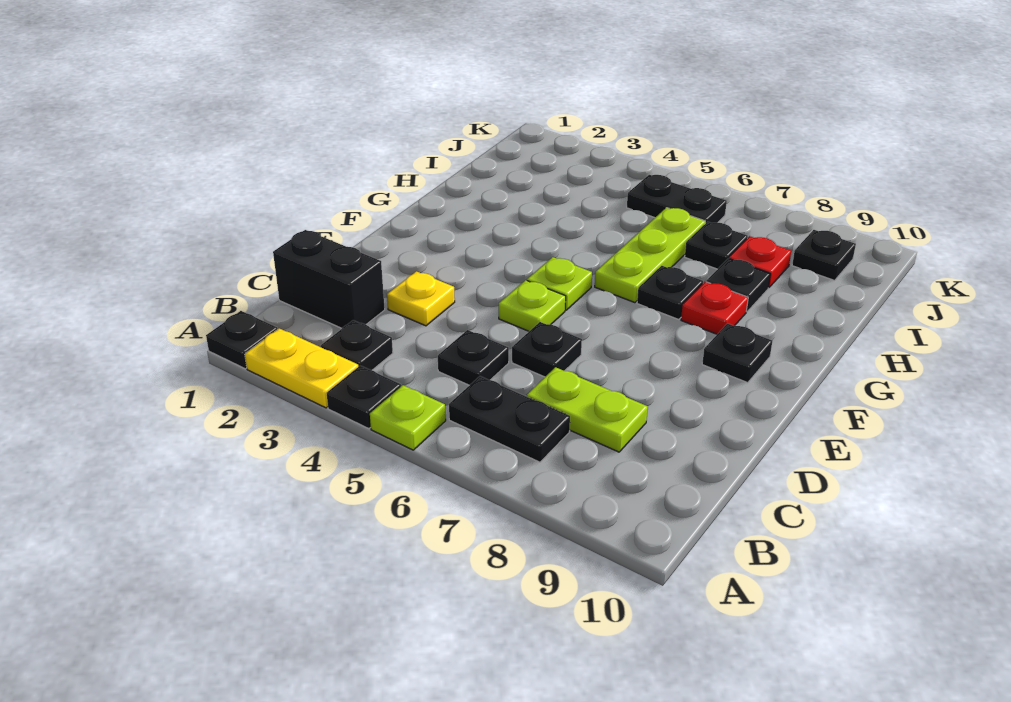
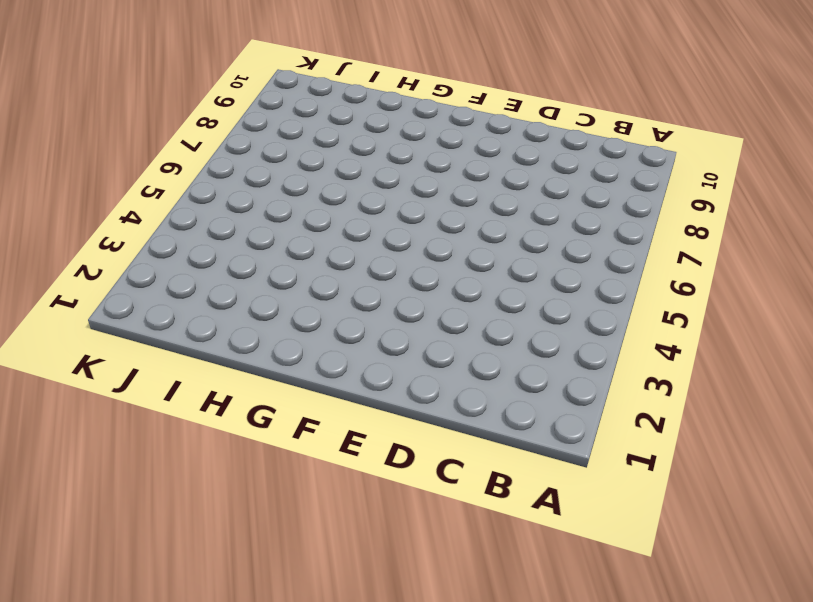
none -> black plate A1 level 1
none -> yellow plate A2:A3 level 1
none -> black plate A4 level 1

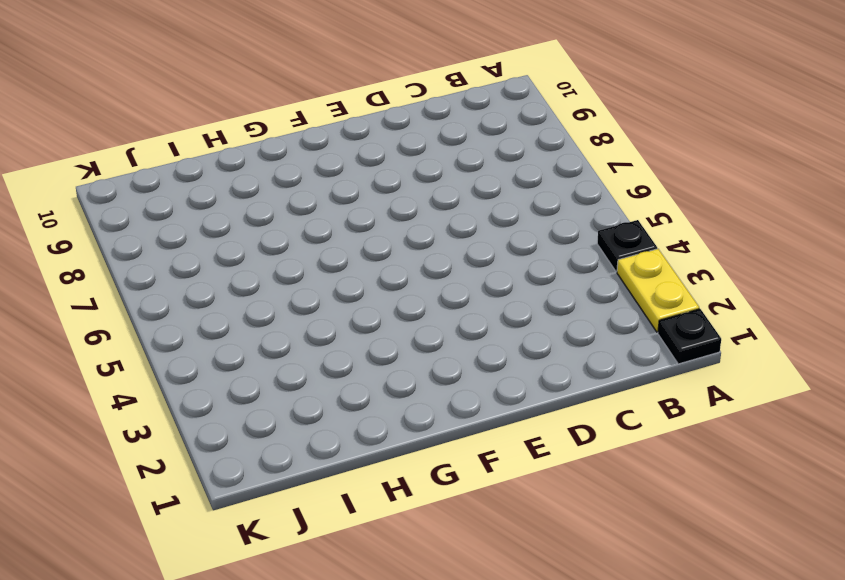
none -> lime plate A5 level 1
none -> black plate B3 level 1
none -> black plate B6:B7 level 1

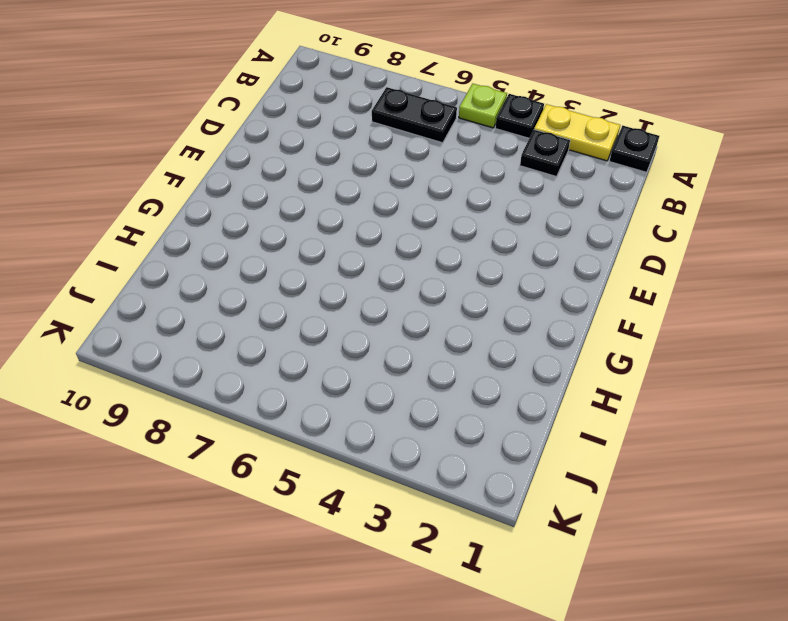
none -> black brick C1:C2 level 1
none -> black plate C5 level 1
none -> lime plate C7:C8 level 1

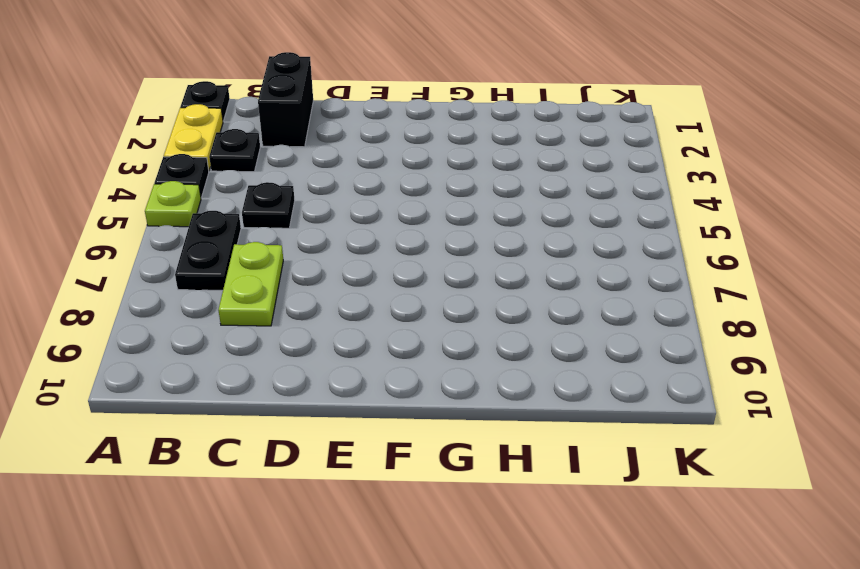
none -> yellow plate D3 level 1
none -> black plate D6 level 1
none -> lime plate E5 level 1

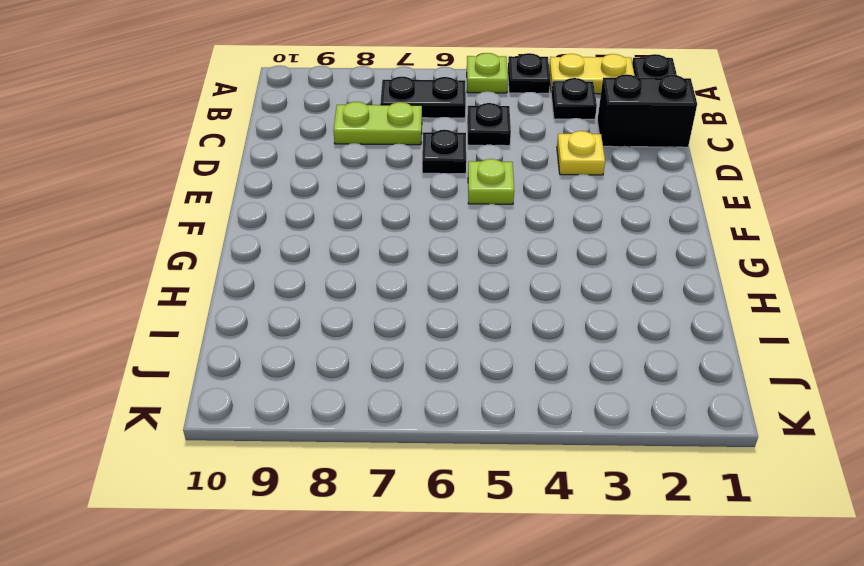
none -> lime plate F5 level 1
none -> black plate F9 level 1
none -> lime plate G6:I6 level 1

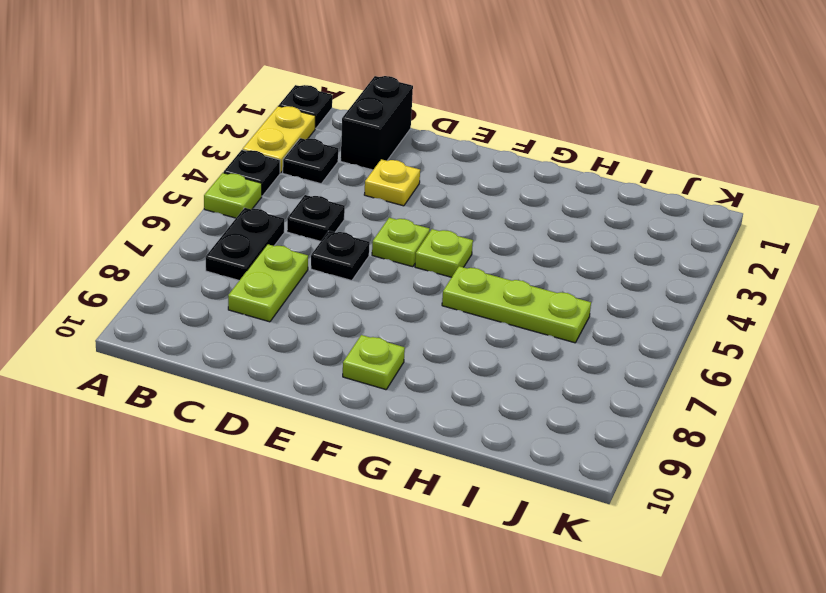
lime plate F9 level 1 -> black plate F9 level 1
none -> black plate G7 level 1
none -> red plate G8 level 1
none -> black plate H8 level 1

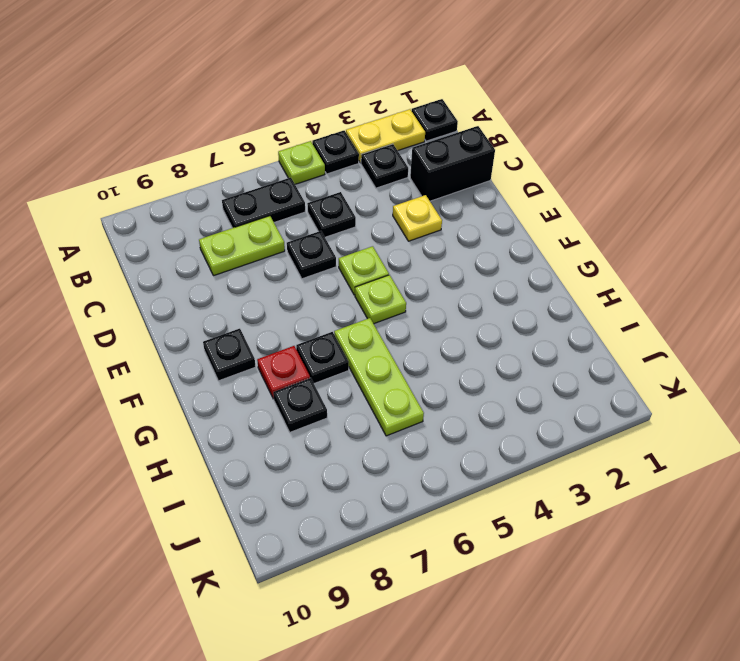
none -> black plate I7 level 1
none -> red plate I8 level 1
none -> black plate J5:J6 level 1

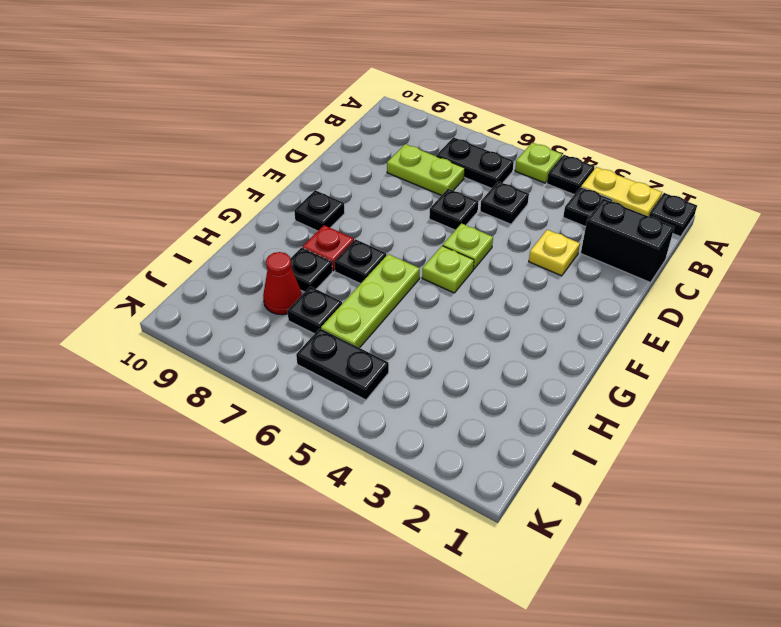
red cone I8 level 1 -> red plate I8 level 1
none -> black plate J9 level 1

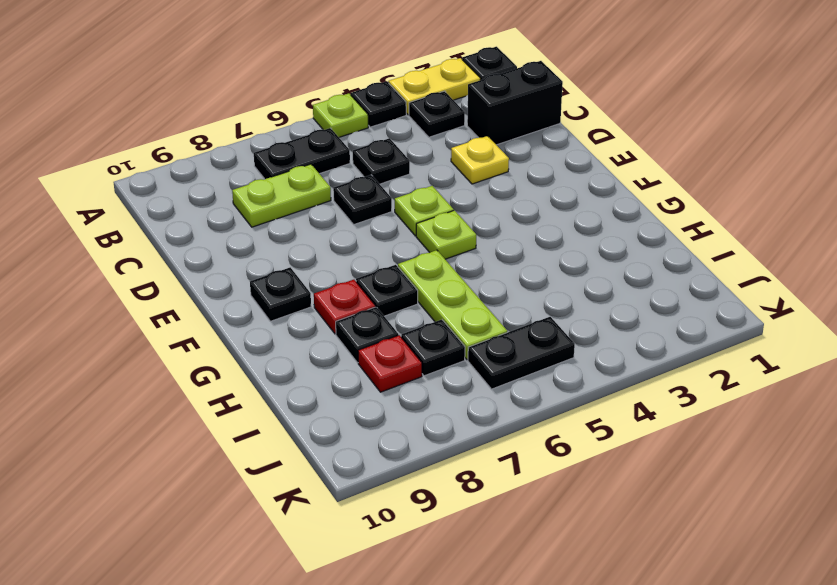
none -> black plate J9 level 1

